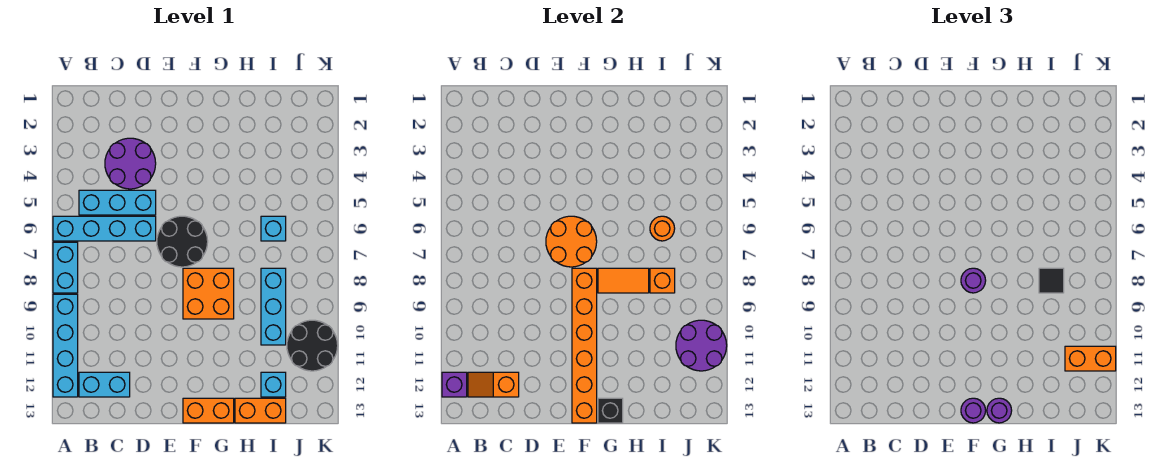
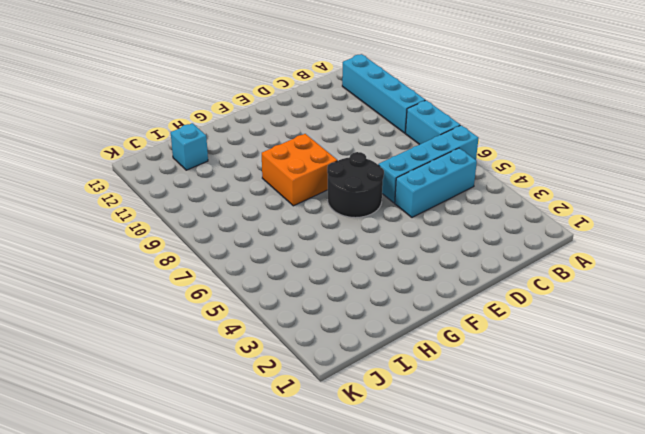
none -> cyan brick B12:C12 level 1
none -> purple round brick C3:D4 level 1
none -> orange brick F13:G13 level 1

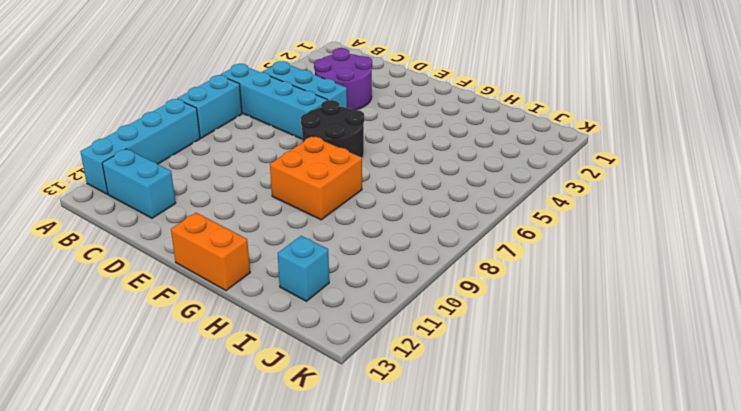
none -> orange brick H13:I13 level 1
none -> cyan brick I6 level 1
none -> cyan brick I8:I10 level 1

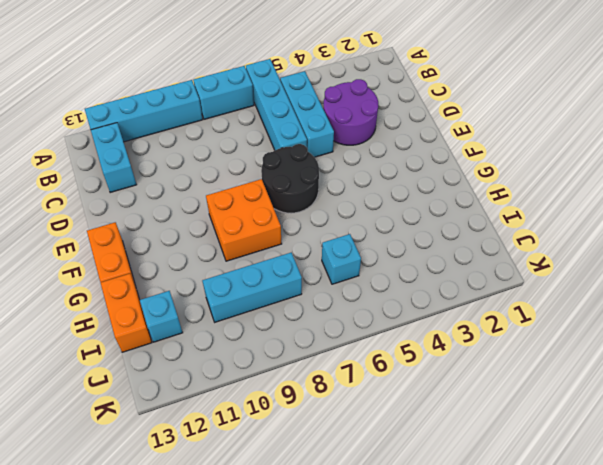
none -> black round brick J10:K11 level 1
none -> purple brick A12 level 2
none -> orange slope B12:C12 level 2 top C

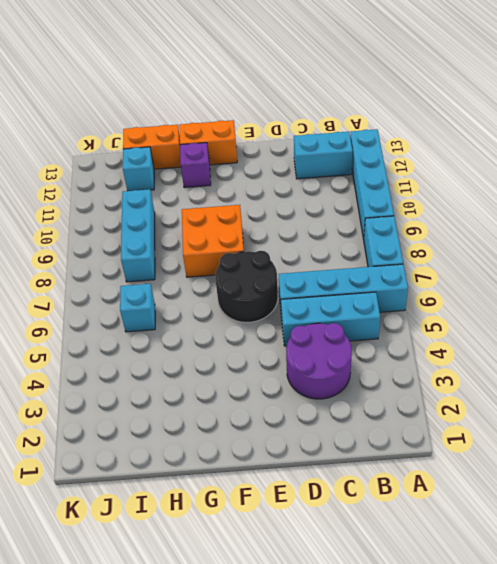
purple brick G12 level 1 -> purple brick A12 level 2
none -> black round brick J10:K11 level 1
none -> orange slope B12:C12 level 2 top C
none -> orange round brick E6:F7 level 2

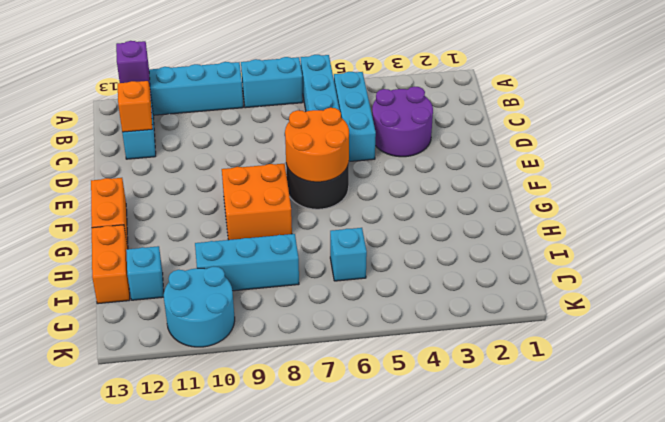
cyan round brick J10:K11 level 1 -> black round brick J10:K11 level 1
none -> orange brick F8:F13 level 2
none -> orange tile G8:H8 level 2
none -> black brick G13 level 2

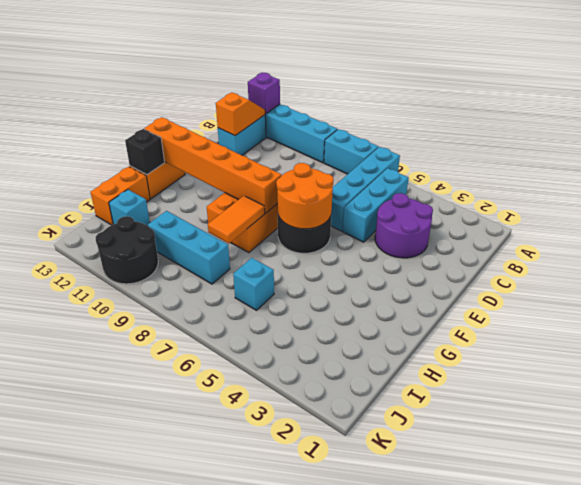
none -> orange round brick I6 level 2
none -> orange brick I8 level 2
none -> purple round brick J10:K11 level 2

